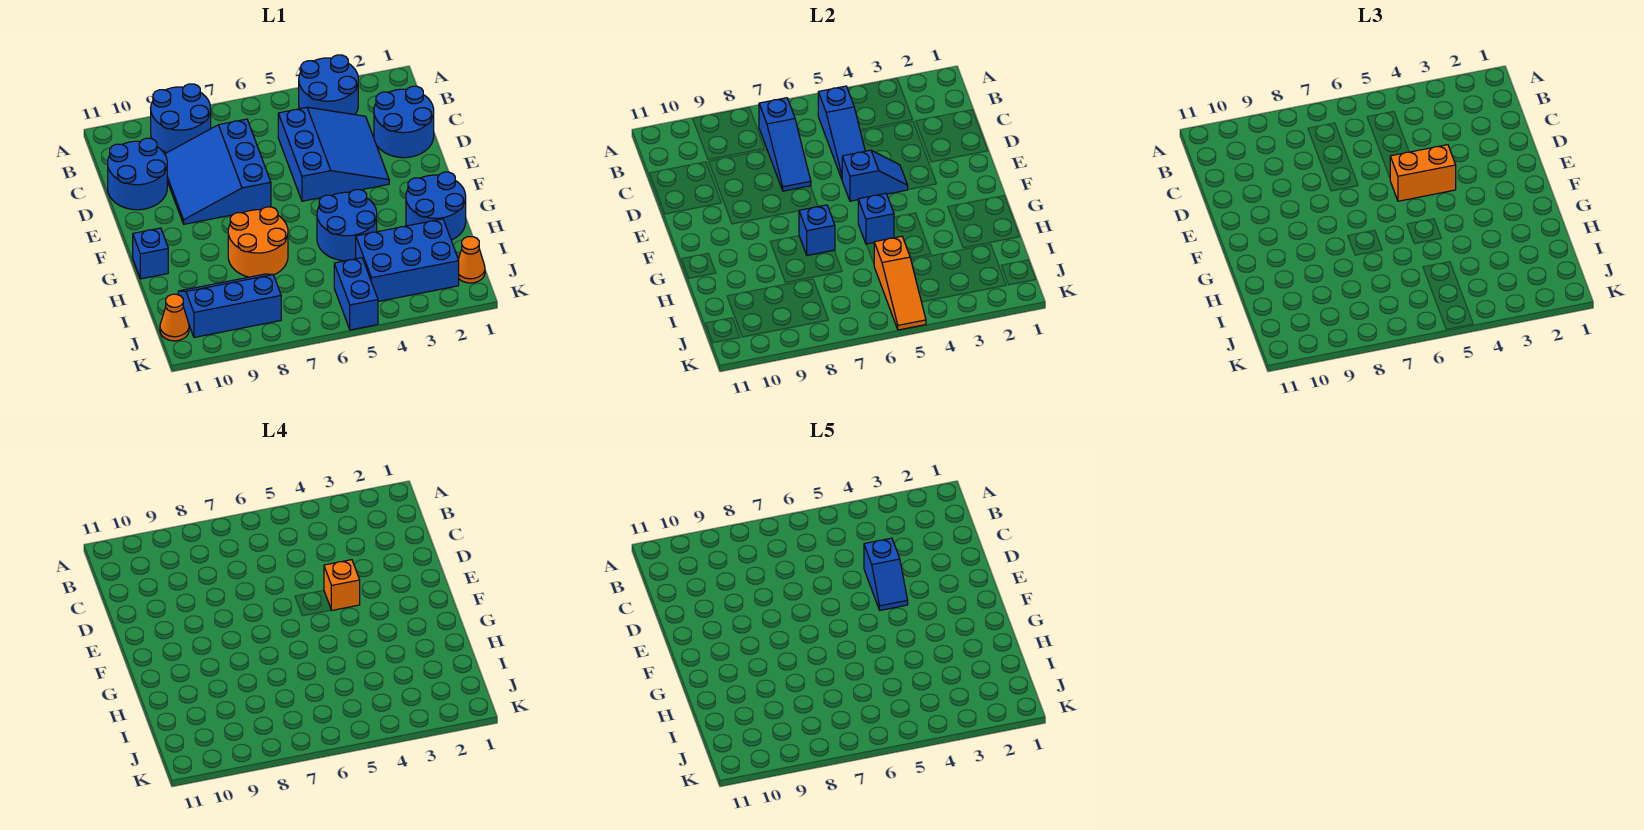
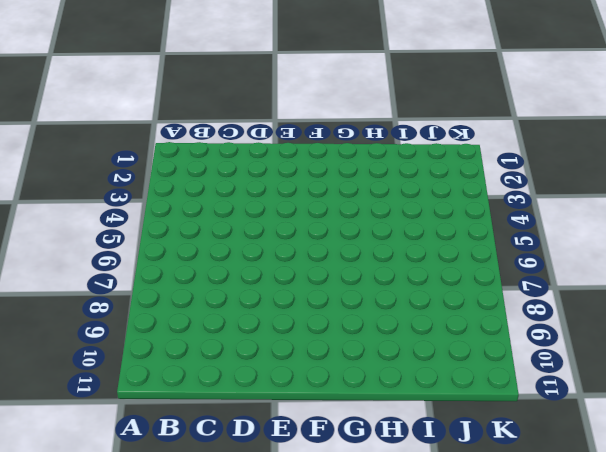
none -> blue round brick A3:B4 level 1
none -> blue round brick A8:B9 level 1
none -> blue round brick C1:D2 level 1

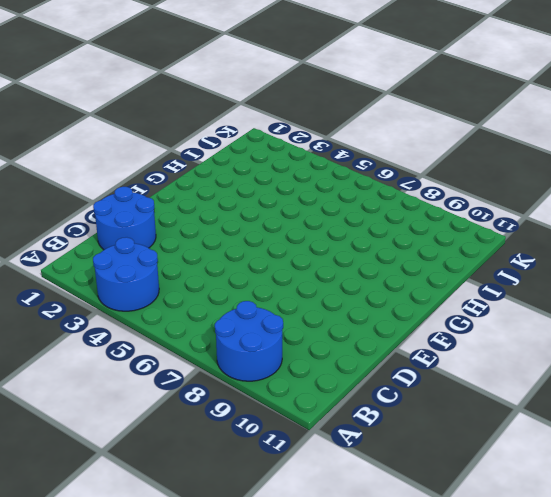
none -> blue slope C3:E5 level 1 top 5
none -> blue slope C7:E9 level 1 top 7
none -> blue round brick C10:D11 level 1

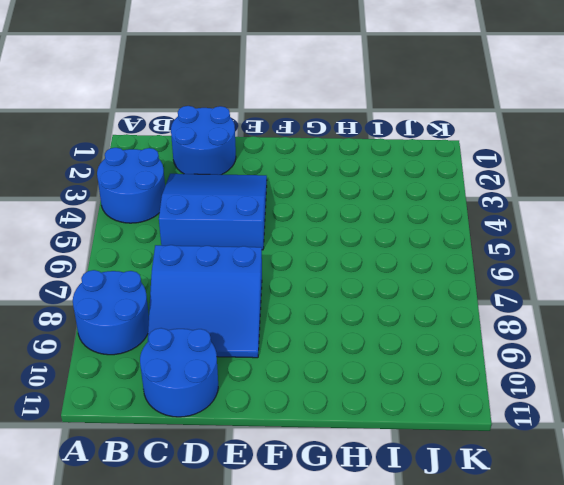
none -> blue round brick G1:H2 level 1
none -> blue round brick G4:H5 level 1
none -> orange round brick G7:H8 level 1

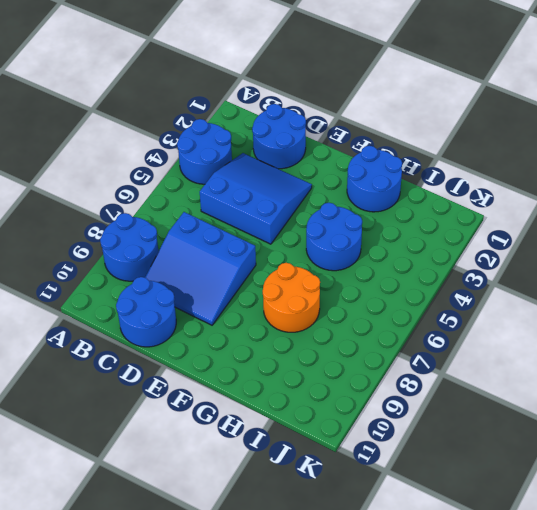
none -> blue brick G11 level 1
none -> blue brick I2:J4 level 1
none -> blue slope I8:J10 level 1 top J

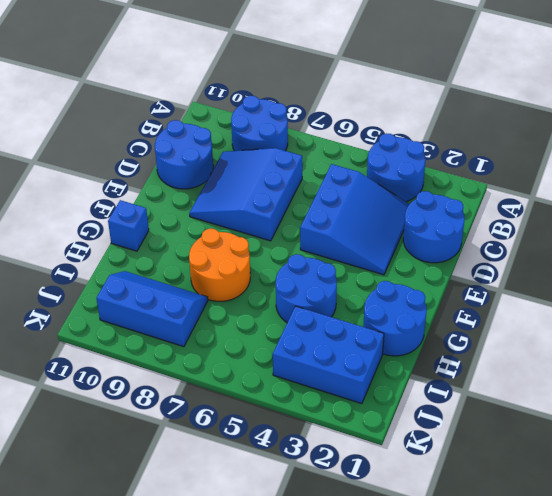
none -> orange cone J1 level 1
none -> blue brick J5:K5 level 1
none -> orange cone J11 level 1

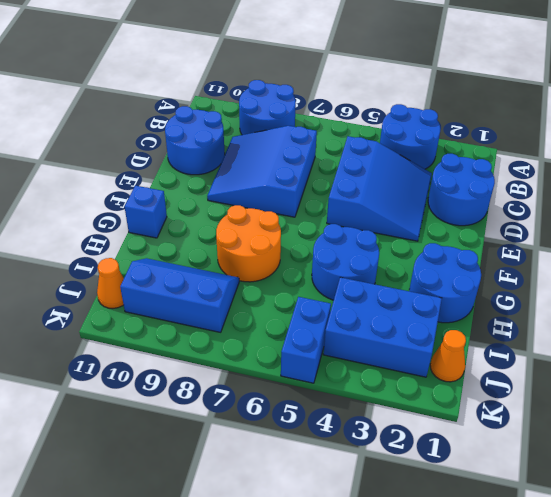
none -> blue slope B5:D5 level 2 top B
none -> blue slope B7:D7 level 2 top B
none -> blue slope E4:E5 level 2 top 5

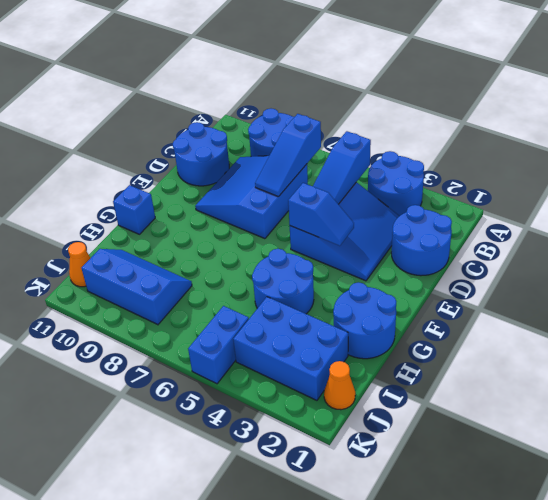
none -> orange round brick G7:H8 level 1
none -> blue brick G5 level 2
none -> blue brick G7 level 2

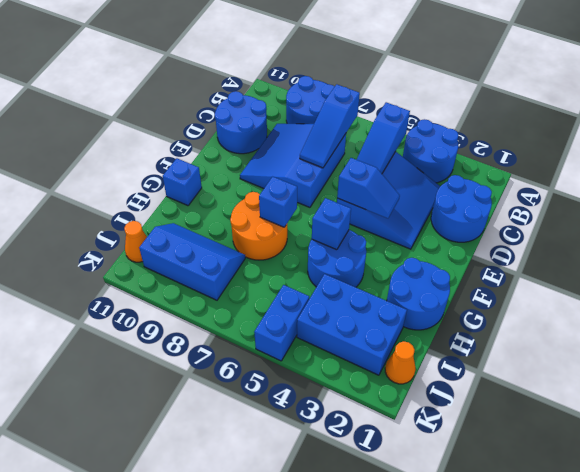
none -> orange slope I5:K5 level 2 top I
none -> orange brick E4:E5 level 3
none -> orange brick E4 level 4

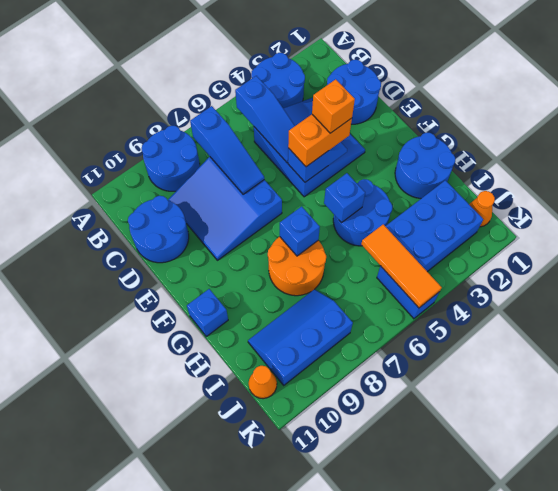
orange tile I5:K5 level 2 -> orange slope I5:K5 level 2 top I
none -> blue slope D4:E4 level 5 top D

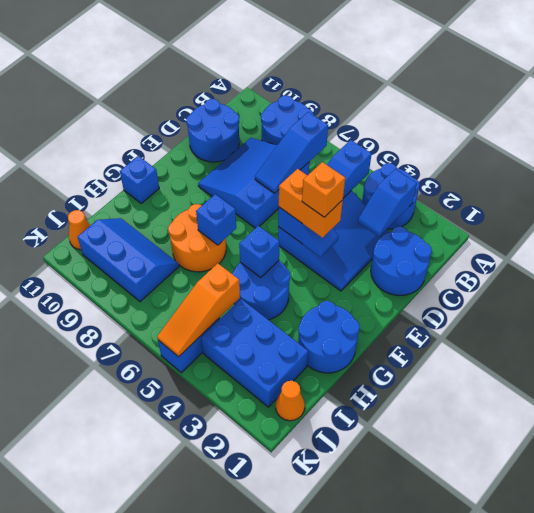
blue slope B3:C3 level 2 top B -> blue slope D4:E4 level 5 top D

